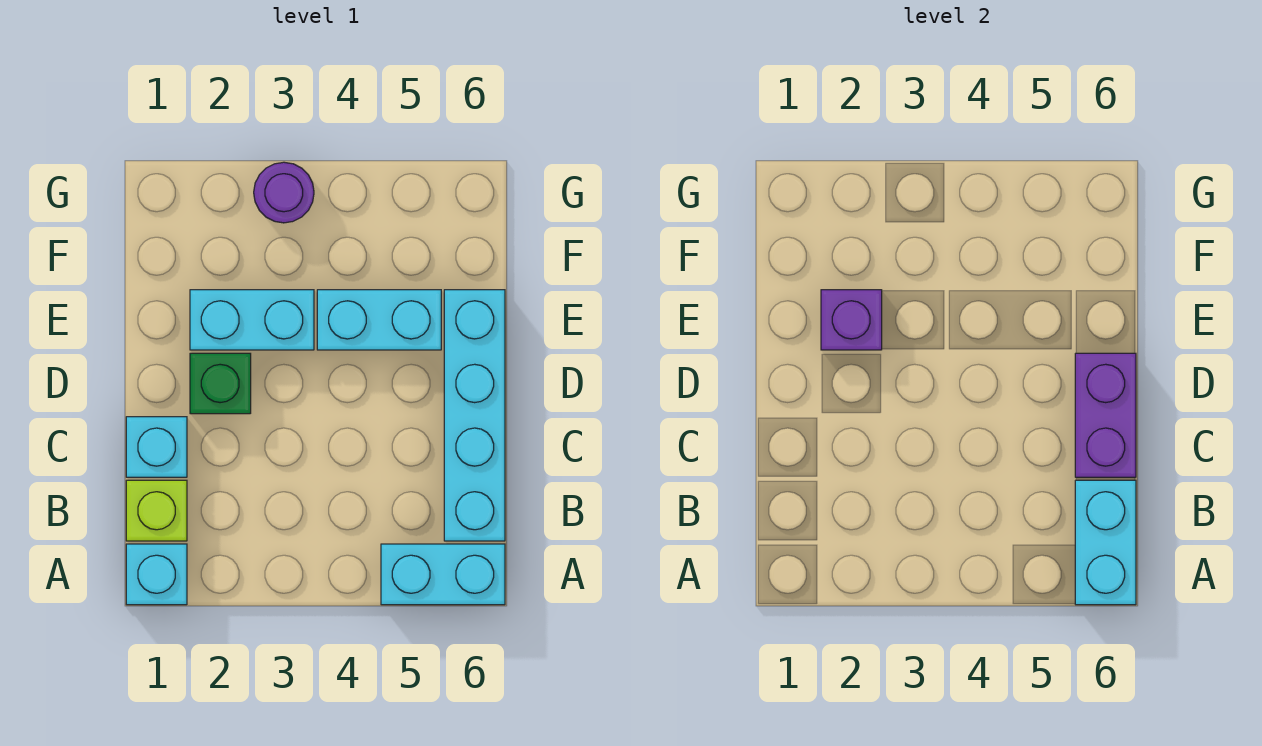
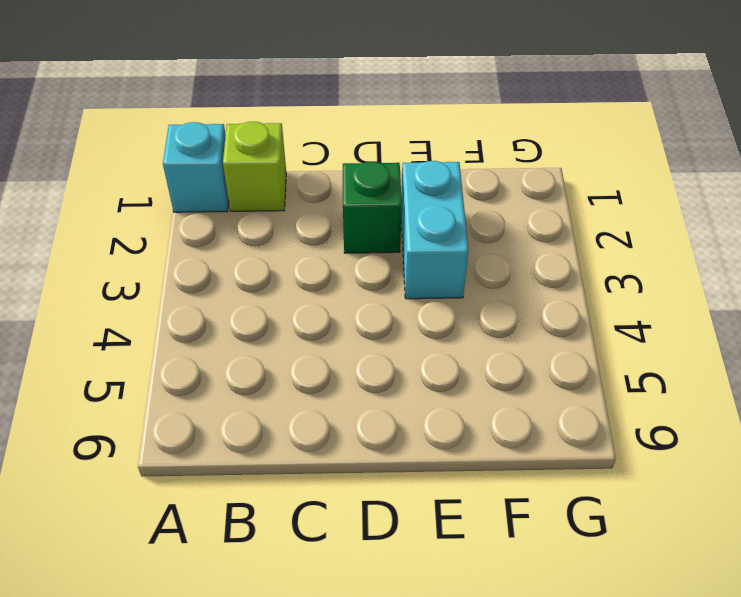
none -> cyan brick A5:A6 level 1
none -> cyan brick B6:E6 level 1
none -> cyan brick C1 level 1

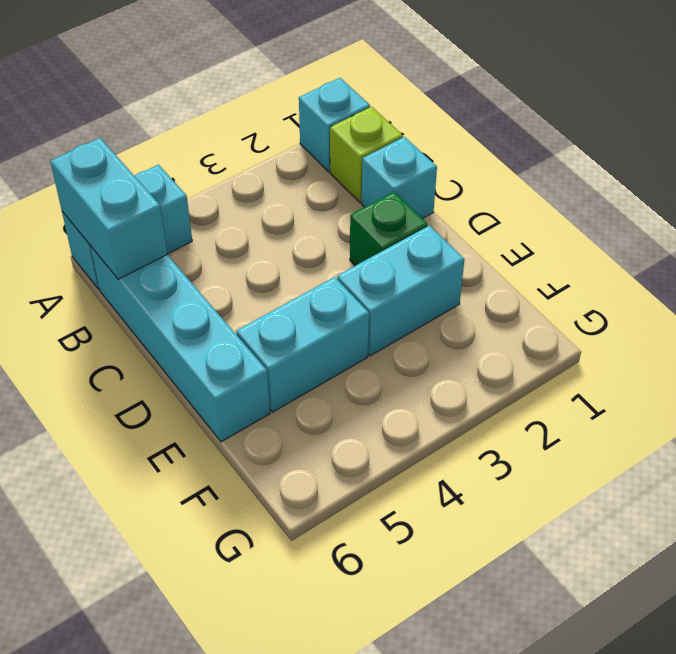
none -> purple round brick G3 level 1
none -> purple brick C6:D6 level 2
none -> purple brick E2 level 2

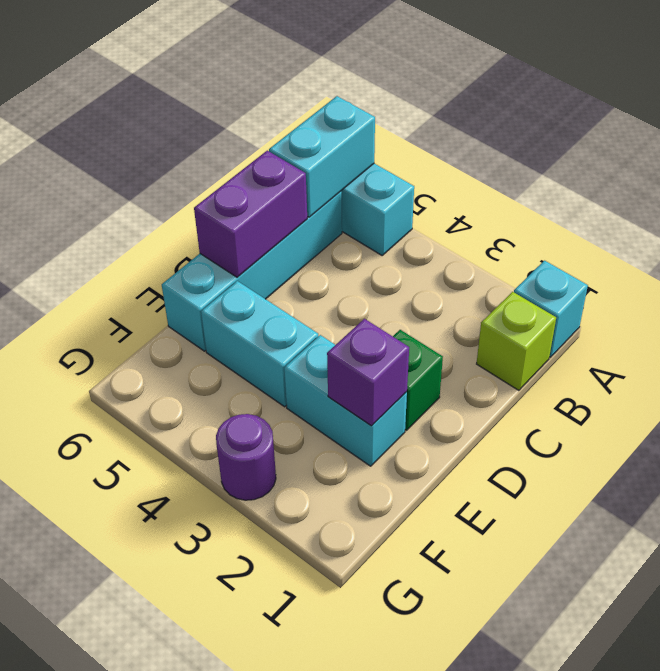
none -> cyan brick C1 level 1

